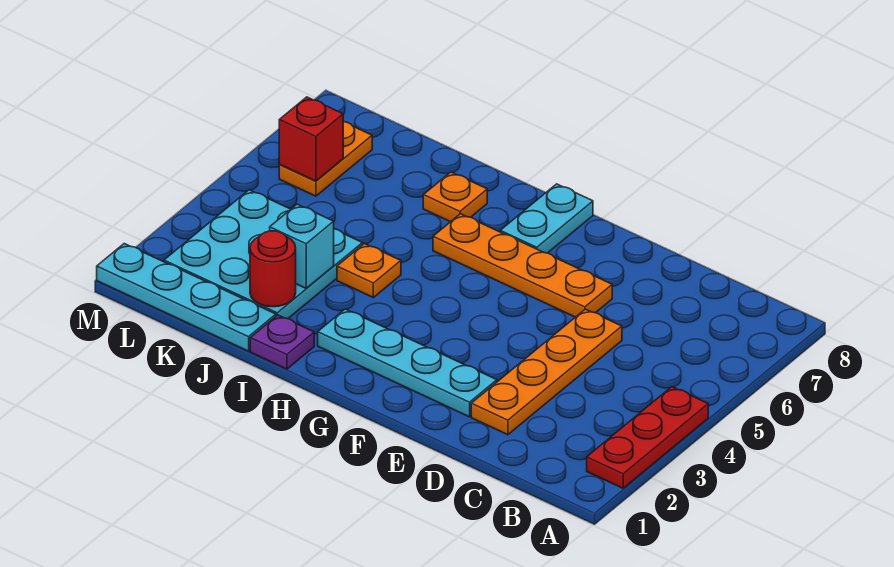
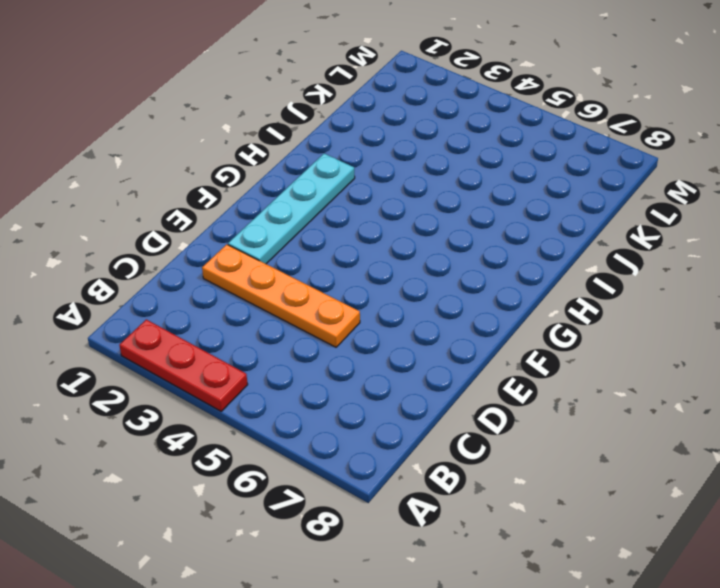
none -> orange plate E6:H6 level 1
none -> cyan plate G7:G8 level 1
none -> purple plate I1 level 1

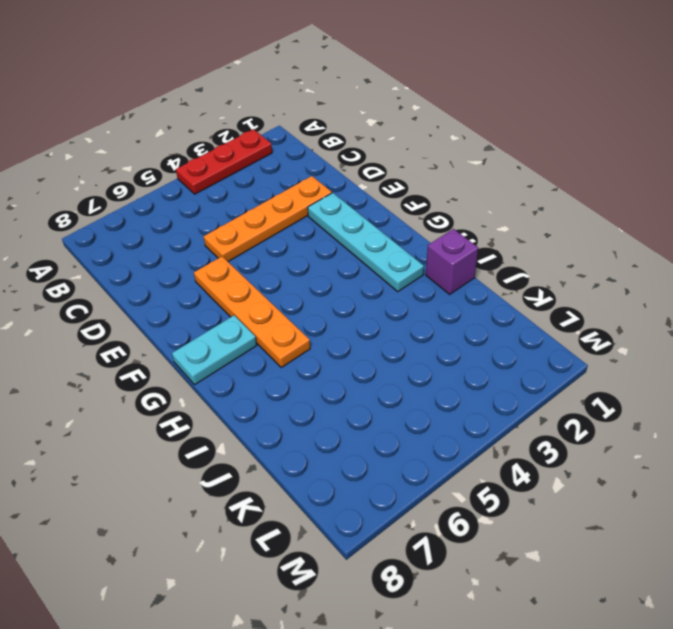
purple brick I1 level 1 -> purple plate I1 level 1
none -> orange plate I4 level 1
none -> orange plate I7 level 1
none -> cyan plate J1:M1 level 1

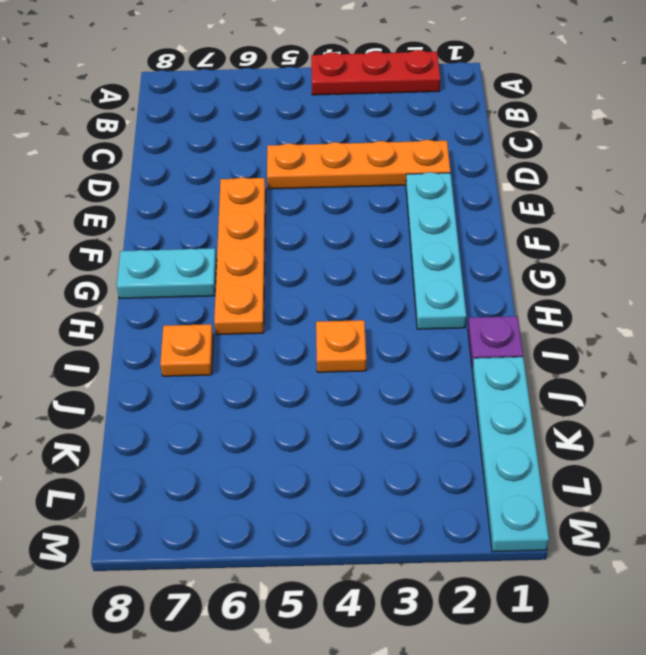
none -> cyan plate J2:L4 level 1
none -> orange plate L6:L7 level 1
none -> red round brick J2 level 2

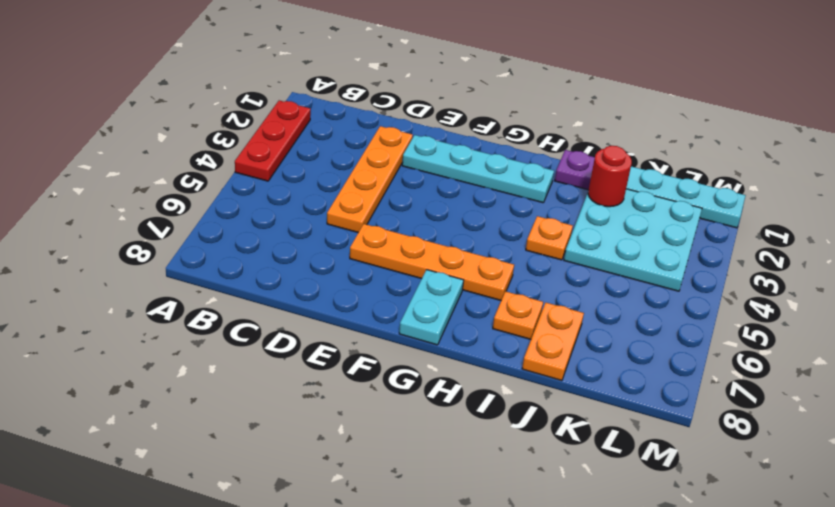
orange plate J7:J8 level 1 -> orange plate L6:L7 level 1
none -> cyan brick J3 level 2
none -> red brick L6 level 2

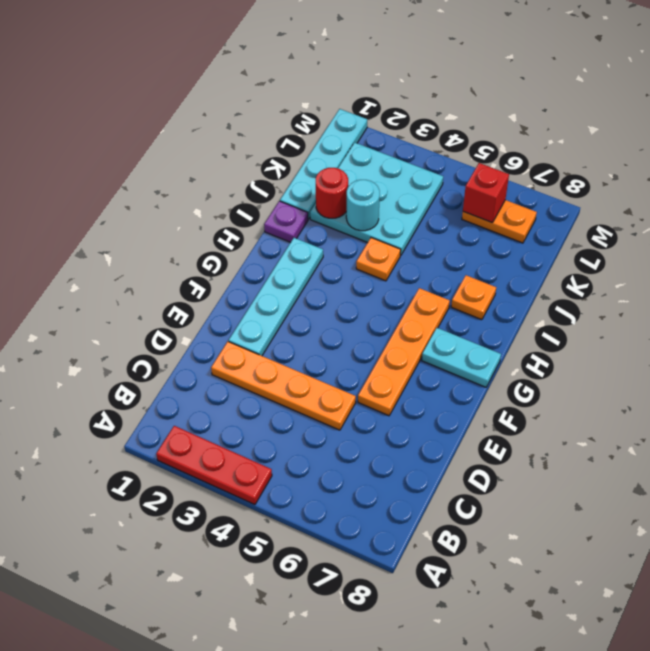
cyan round brick J3 level 2 -> cyan brick J3 level 2

